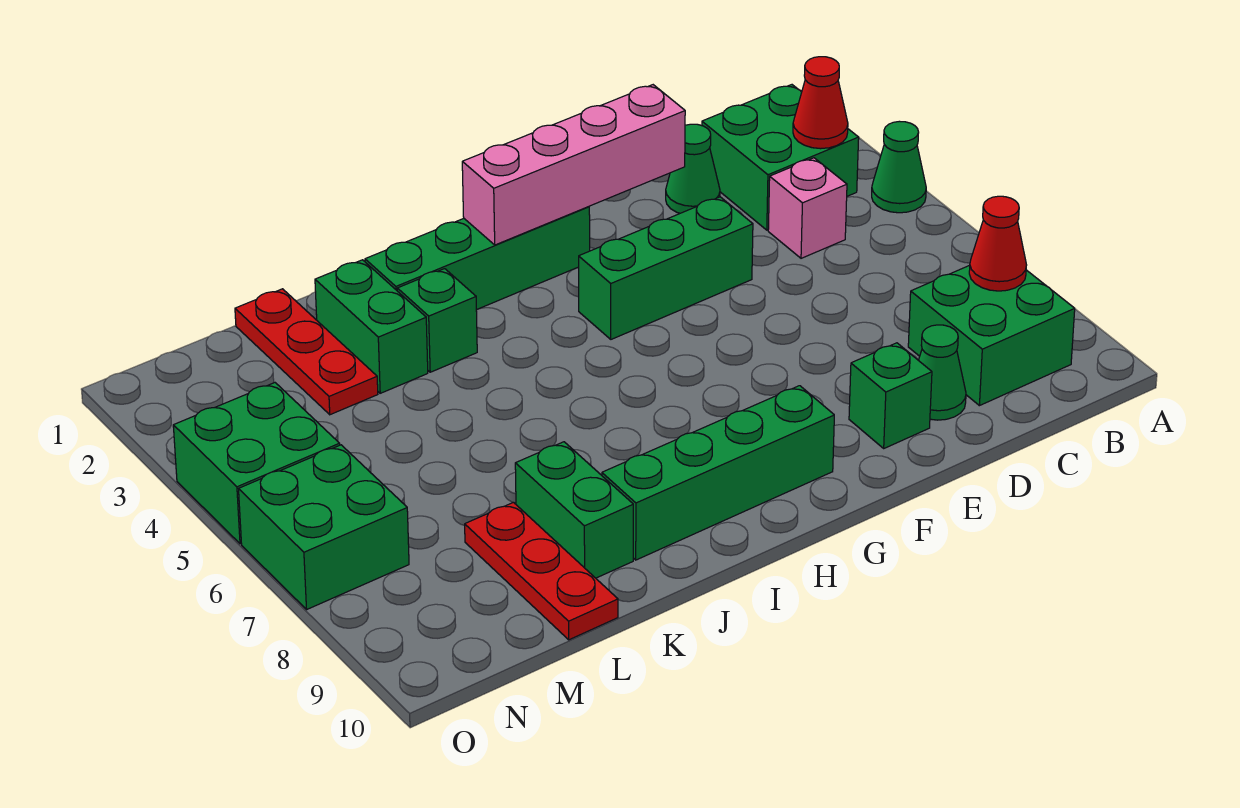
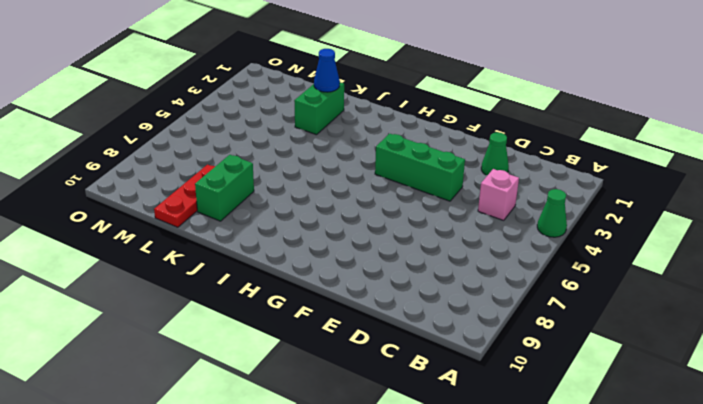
blue cone K2 level 2 -> none
none -> green brick B2:C3 level 1
none -> green brick B8:C9 level 1
none -> green cone D9 level 1

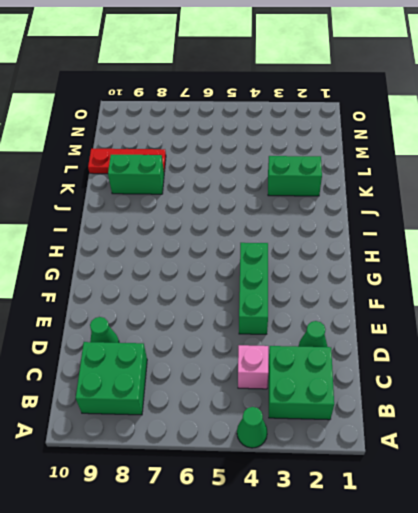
none -> green brick E9 level 1
none -> green brick G2:J2 level 1
none -> green brick G9:J9 level 1

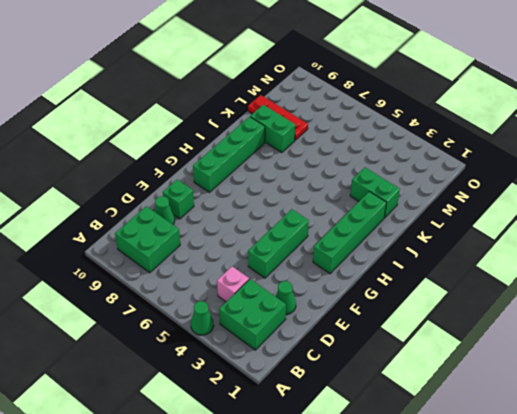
none -> green brick J3 level 1
none -> red plate L1:L3 level 1
none -> green brick N4:O5 level 1

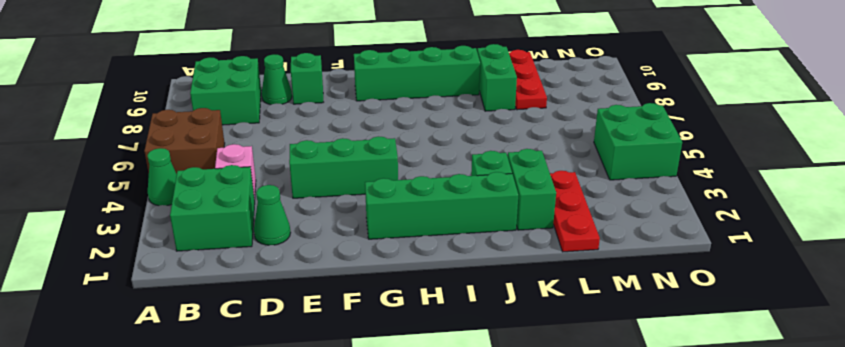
brown brick A5:B6 level 1 -> none
none -> green brick N6:O7 level 1
none -> red cone B3 level 2
none -> red cone B8 level 2

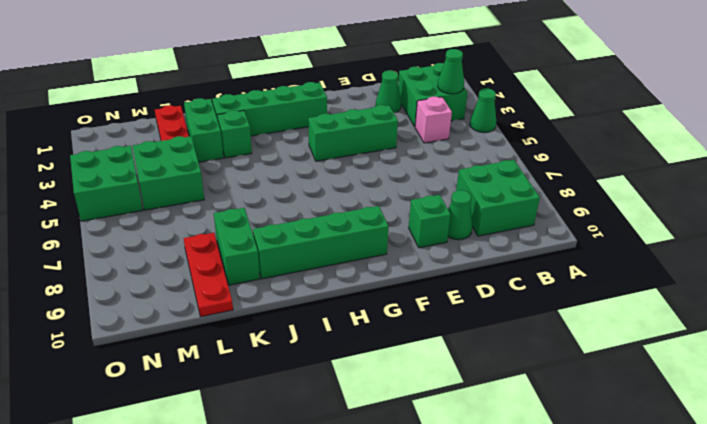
green cone B3 level 2 -> red cone B3 level 2
green brick L4:M5 level 1 -> green brick N6:O7 level 1
none -> red cone B8 level 2
none -> pink brick E2:H2 level 2

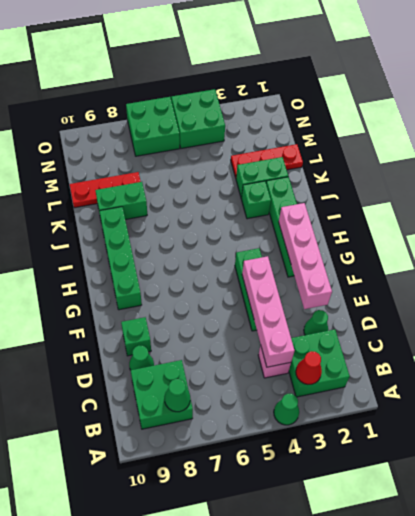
green cone B8 level 2 -> red cone B8 level 2
pink brick C4:F4 level 2 -> none

